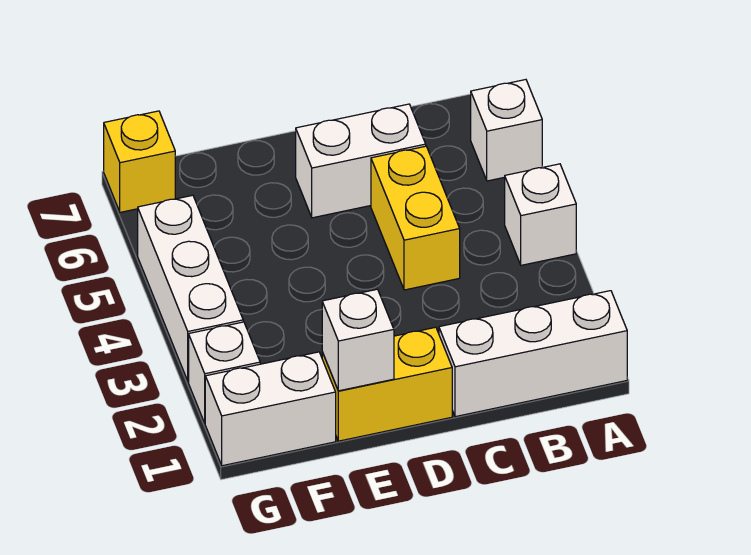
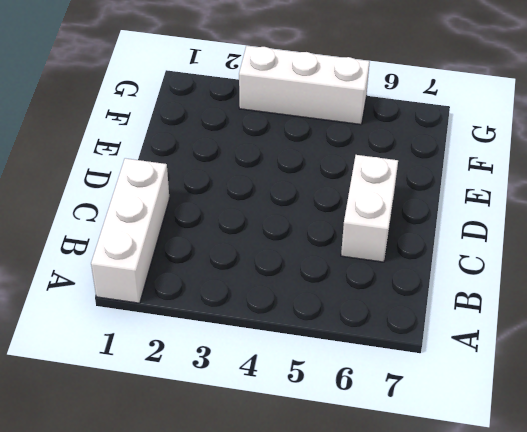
none -> white brick A4 level 1
none -> white brick A6 level 1

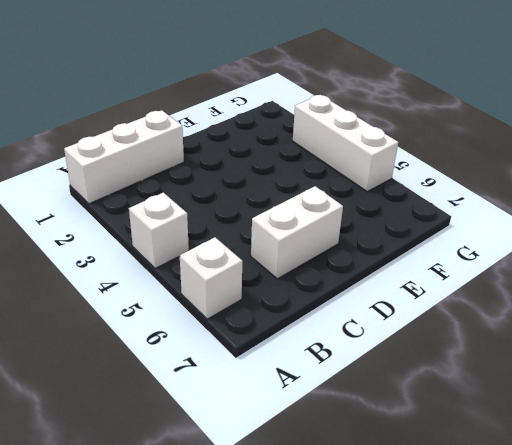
none -> yellow brick C4:C5 level 1
none -> yellow brick D1:E1 level 1

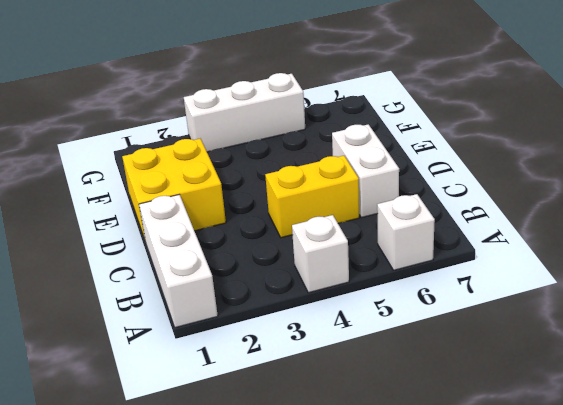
yellow brick D1:E2 level 1 -> yellow brick D1:E1 level 1
none -> white brick F1:G1 level 1
none -> white brick G2 level 1

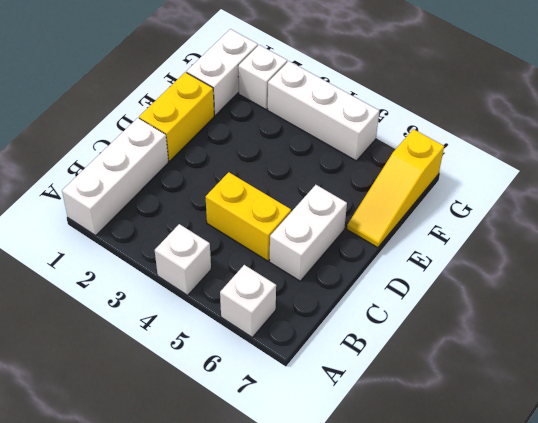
yellow slope E7:G7 level 1 top G -> yellow brick G7 level 1
none -> white brick E1 level 2

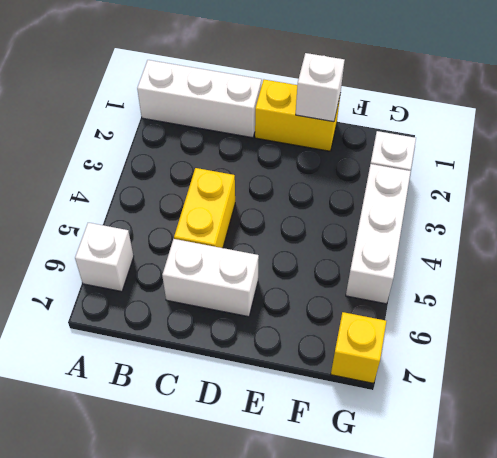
none -> white brick A4 level 1
none -> white brick F1:G1 level 1

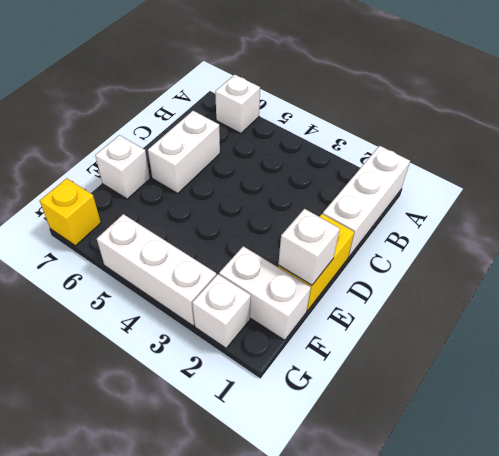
white brick E7 level 1 -> white brick A4 level 1
white brick F1:F2 level 1 -> white brick F1:G1 level 1
none -> yellow brick C4:C5 level 1

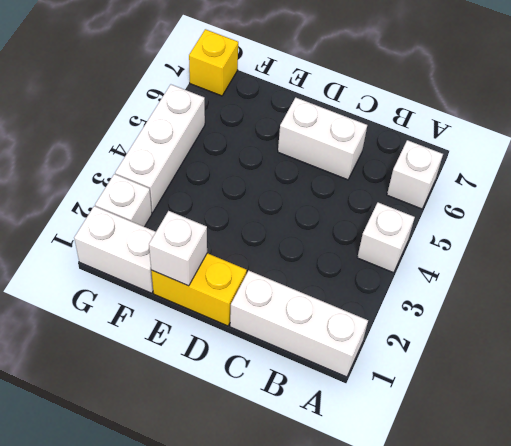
none -> yellow brick C4:C5 level 1

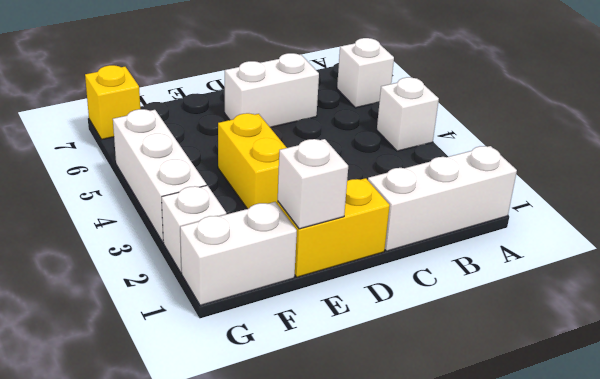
yellow brick E3:E4 level 1 -> yellow brick C4:C5 level 1

